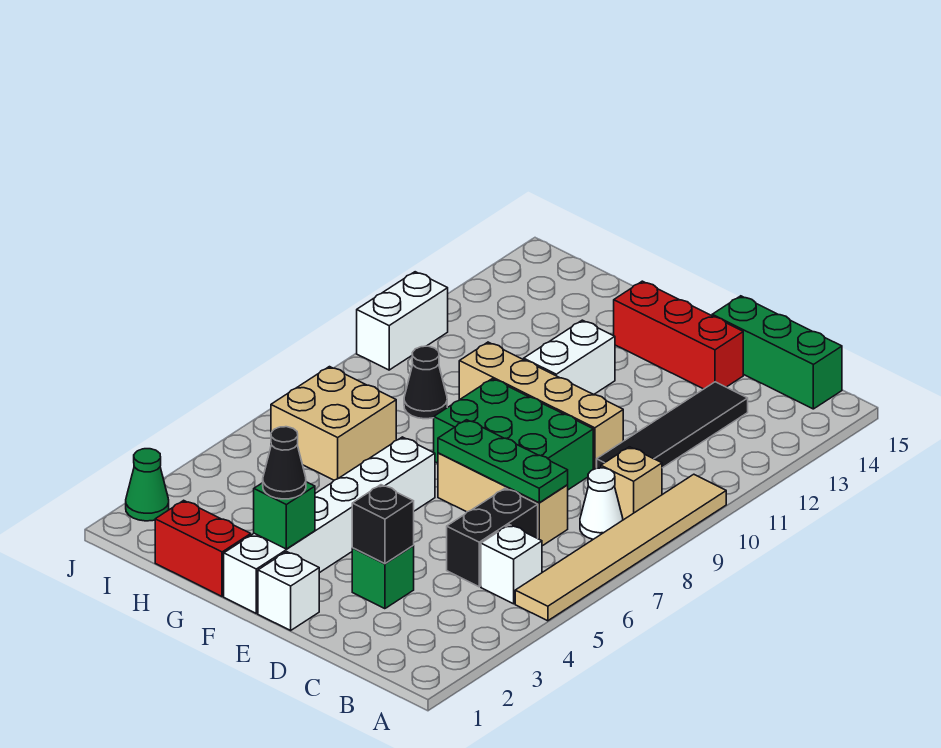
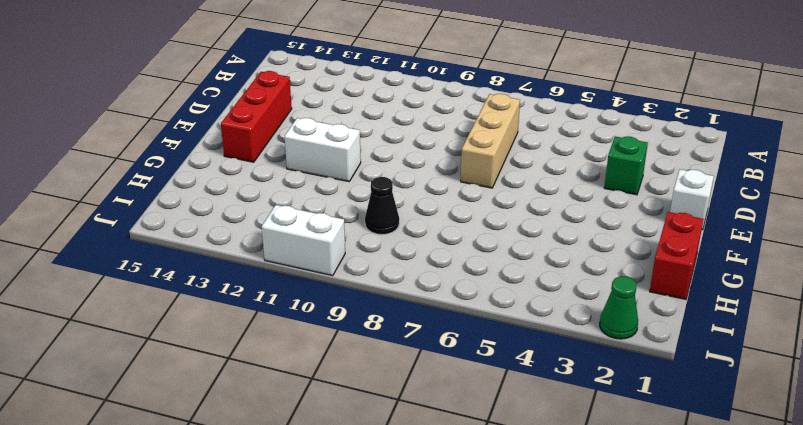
none -> tan tile A5:A10 level 1
none -> white brick B5 level 1
none -> white cone B8 level 1

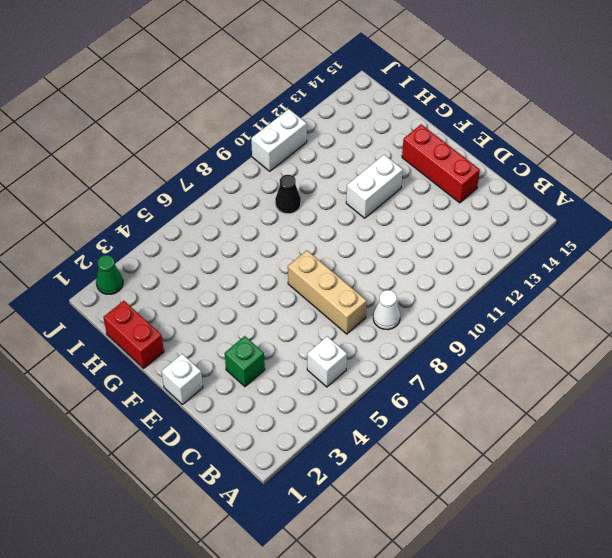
none -> tan tile A5:A10 level 1
none -> tan brick B9 level 1
none -> green brick B15:D15 level 1

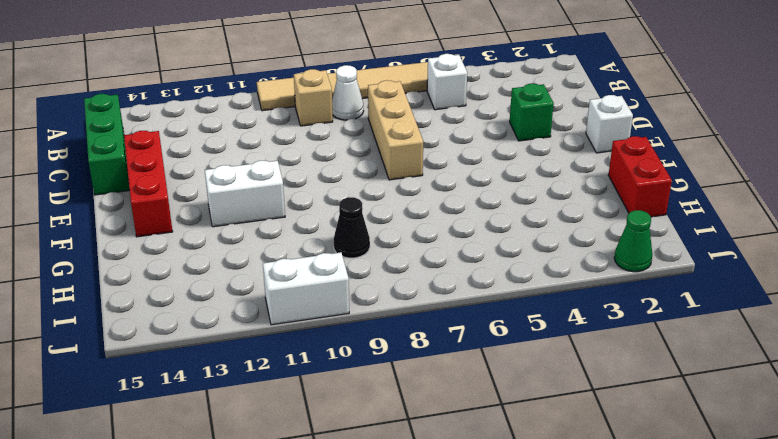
none -> black brick C5:C6 level 1
none -> black tile C10:C13 level 1
none -> green brick D8:F9 level 1

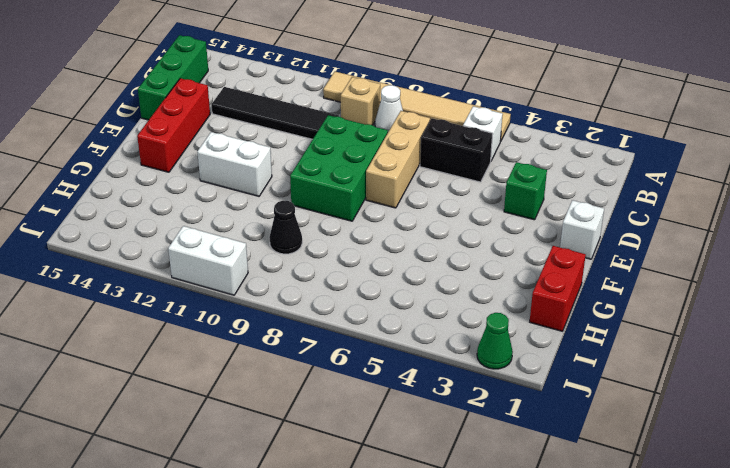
none -> tan brick D10:G10 level 1
none -> white brick F1:F6 level 1
none -> tan brick H6:I7 level 1

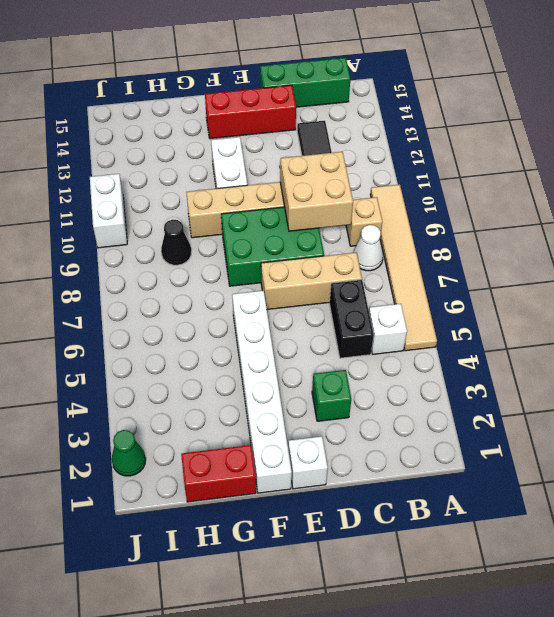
tan brick C9:D10 level 2 -> tan brick H6:I7 level 1
none -> green plate C7:E7 level 2
none -> black brick D3 level 2
none -> green brick F2 level 2

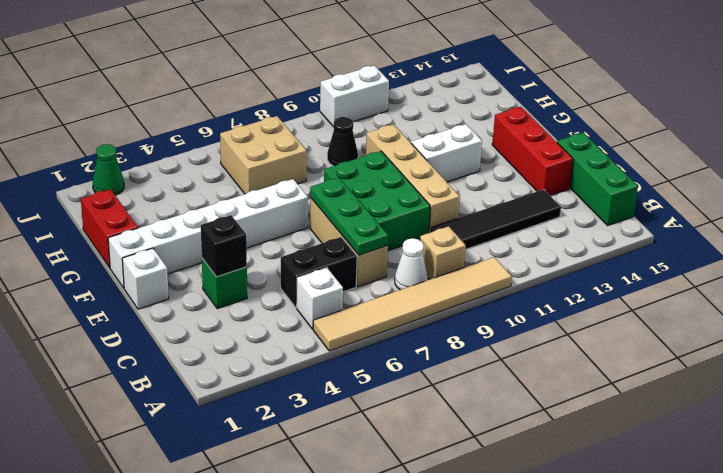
none -> green brick F2 level 2
none -> black cone F2 level 3

